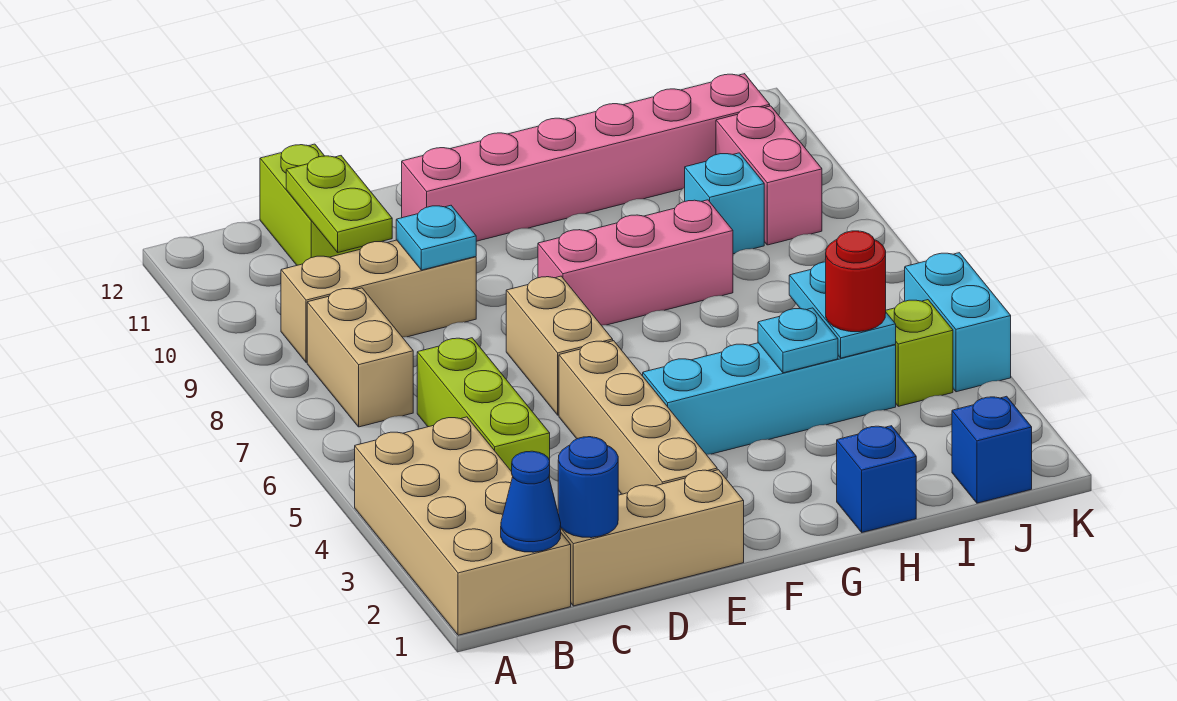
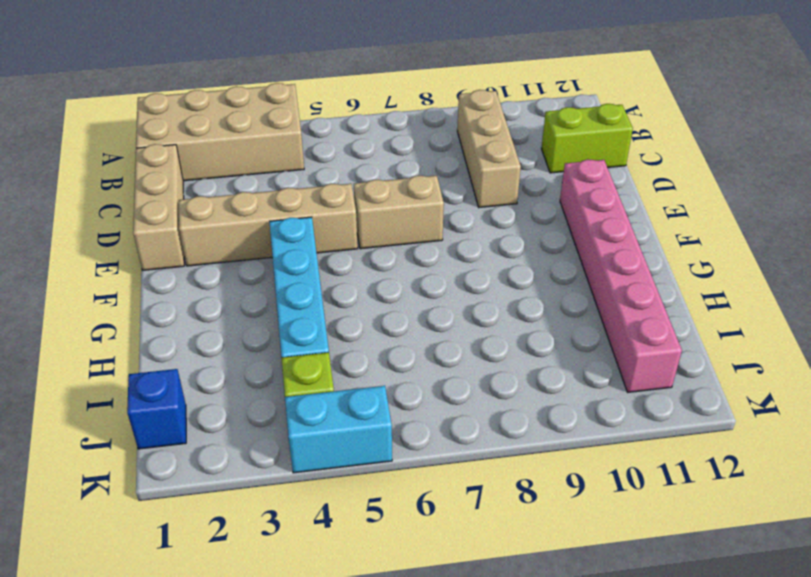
none -> tan brick B7:B8 level 1
none -> lime brick C4:C6 level 1
none -> pink brick F8:H8 level 1

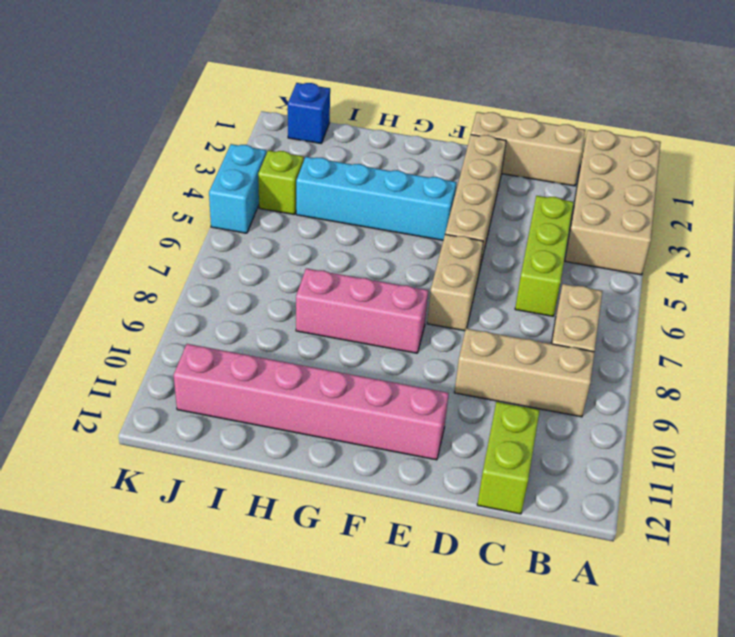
none -> blue brick H1 level 1
none -> cyan brick I9 level 1
none -> pink brick J9:J10 level 1

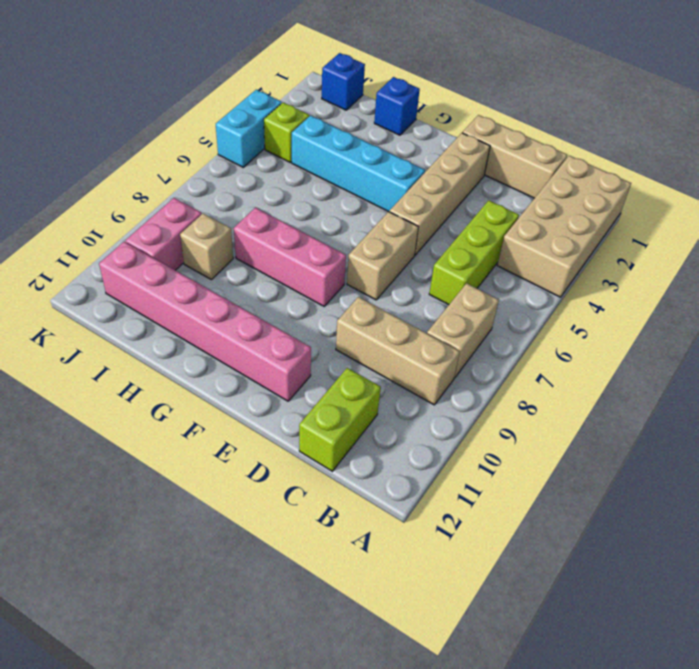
tan brick I9 level 1 -> cyan brick I9 level 1
none -> blue cone B1 level 2
none -> blue round brick C1 level 2
none -> lime plate C10:C11 level 2

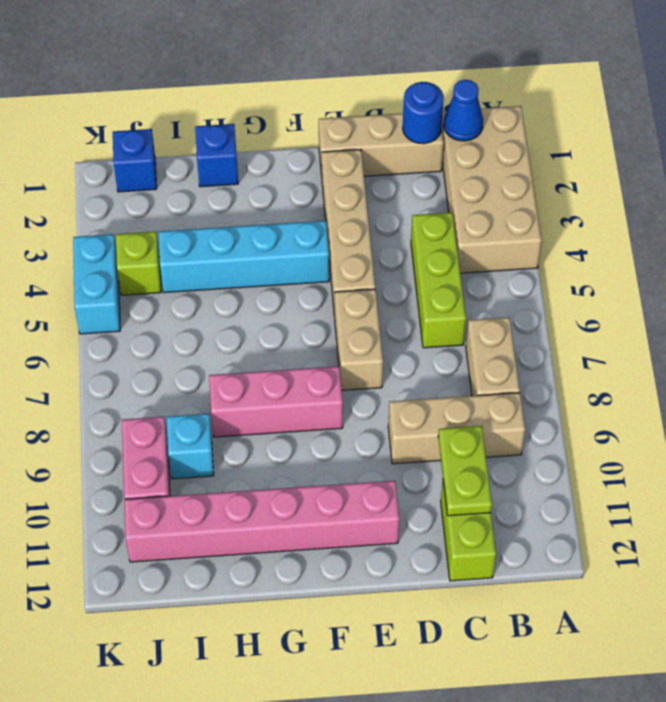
none -> cyan plate D9 level 2
none -> cyan plate H4 level 2
none -> cyan plate I4:I5 level 2

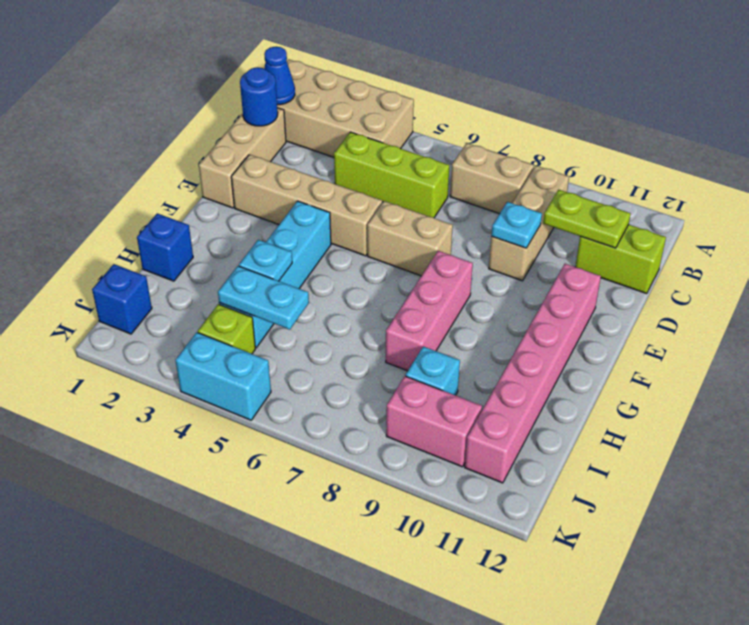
none -> red round brick I4 level 3

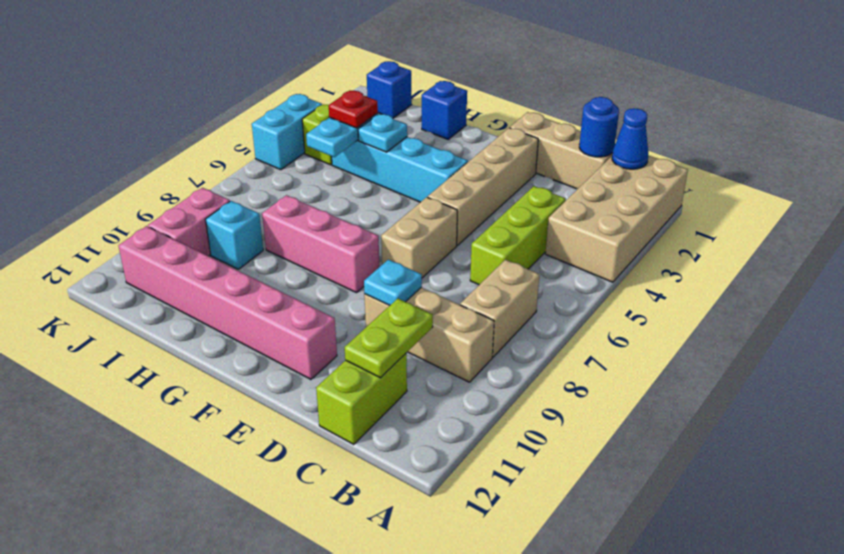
red plate I4 level 3 -> red round brick I4 level 3

